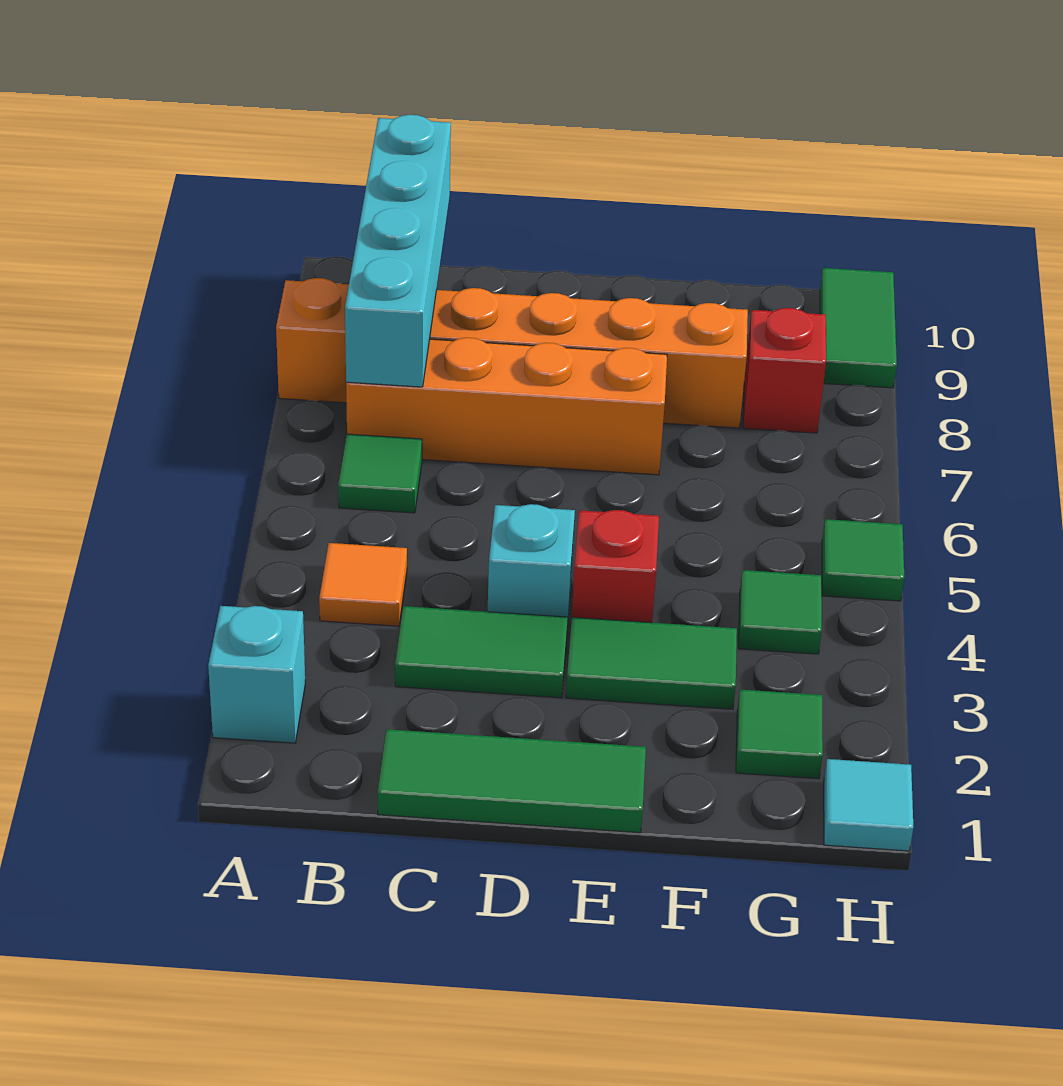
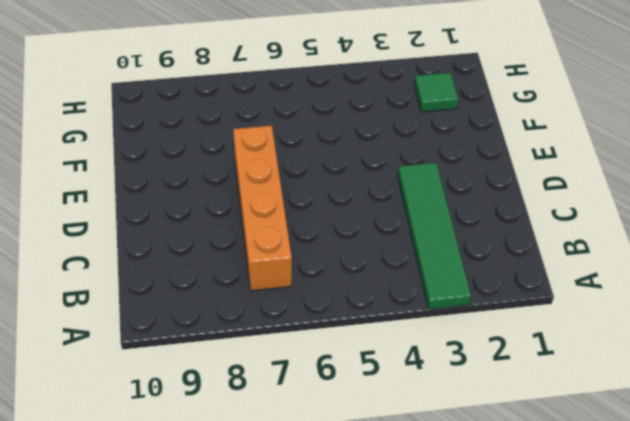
green tile A3:D3 level 1 -> green tile C3:D3 level 1
none -> cyan brick A2 level 1
none -> orange brick A8:F8 level 1
none -> orange tile B4 level 1

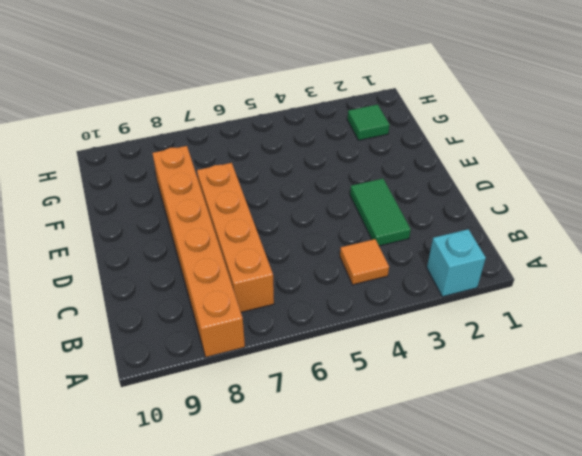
none -> green tile B6 level 1
none -> green tile C1:E1 level 1
none -> cyan brick D4 level 1

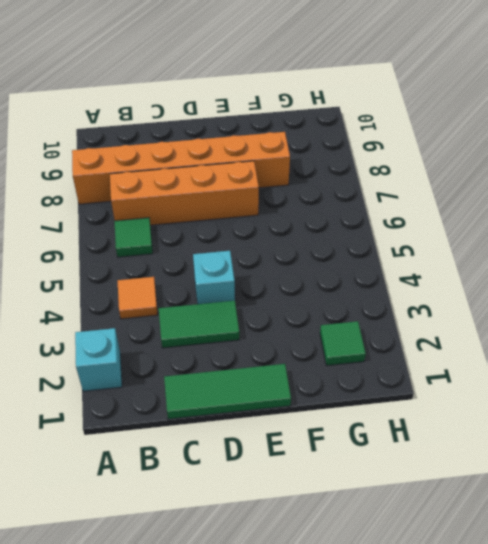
none -> green tile E3:F3 level 1
none -> red brick E4 level 1
none -> green tile G4 level 1

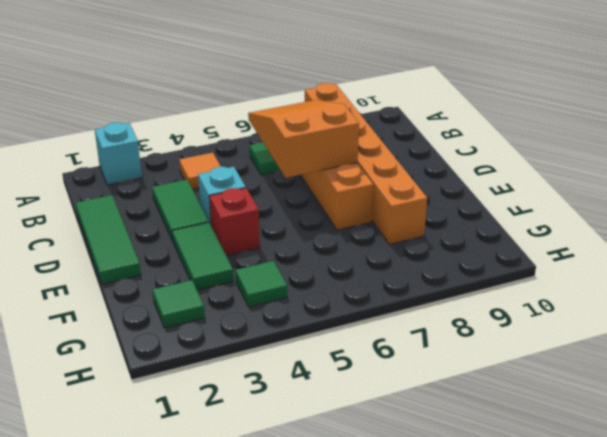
orange slope B6:D7 level 2 top D -> cyan brick B7:B10 level 2
none -> red brick G8 level 1
none -> cyan tile H1 level 1
none -> green tile H5 level 1

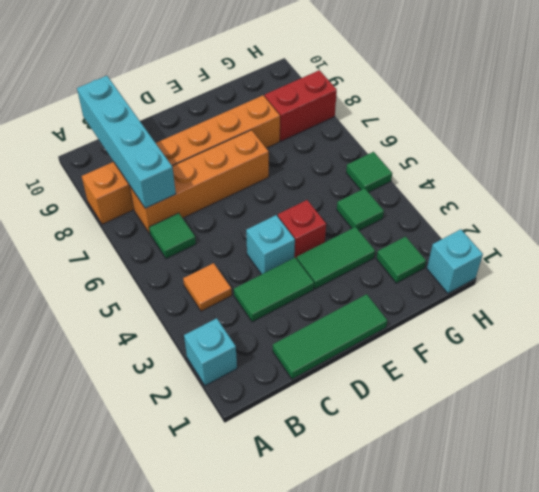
red brick G8:H8 level 1 -> red brick G8 level 1
cyan brick H1 level 1 -> cyan tile H1 level 1
none -> green tile H9:H10 level 1

